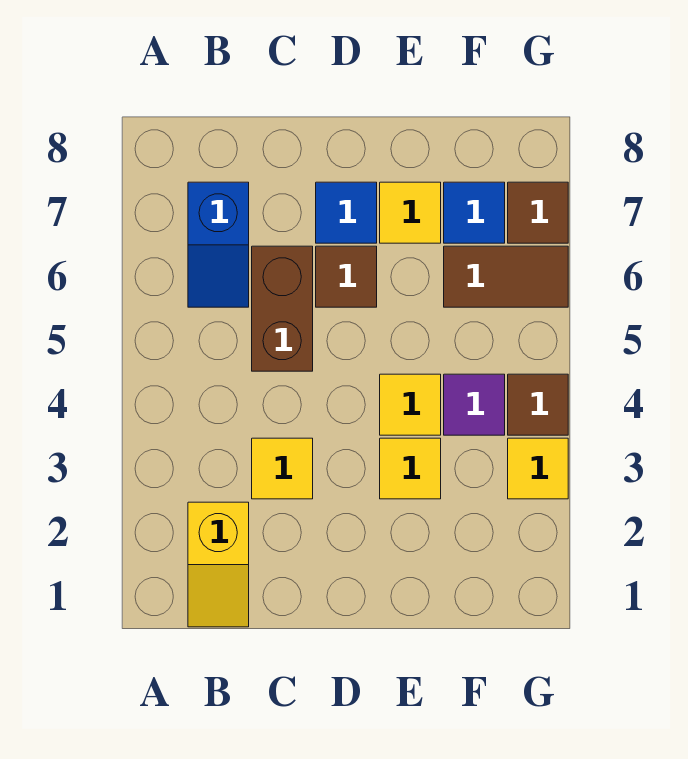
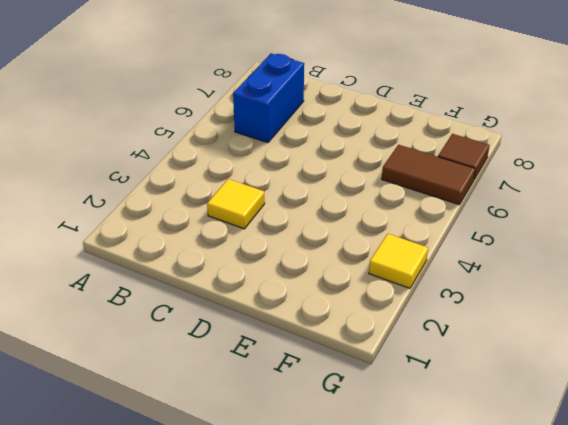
blue brick B6:B7 level 1 -> blue slope B6:B7 level 1 top 7
none -> yellow slope B1:B2 level 1 top 2
none -> brown brick C5:C6 level 1
none -> brown tile D6 level 1

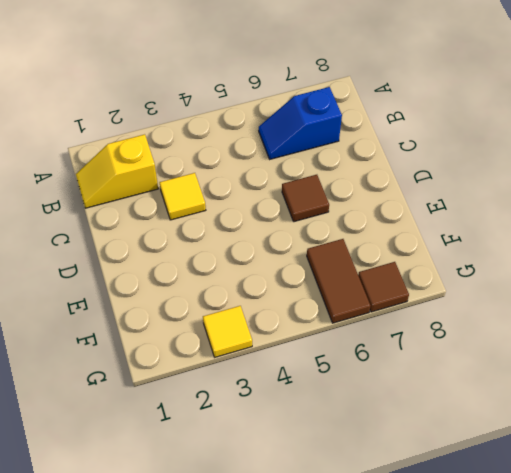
none -> brown brick C5:C6 level 1
none -> blue tile D7 level 1
none -> yellow tile E3 level 1

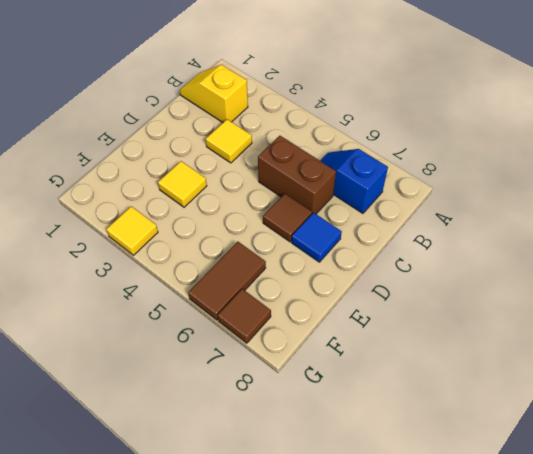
none -> yellow tile E4 level 1
none -> yellow tile E7 level 1
none -> purple tile F4 level 1

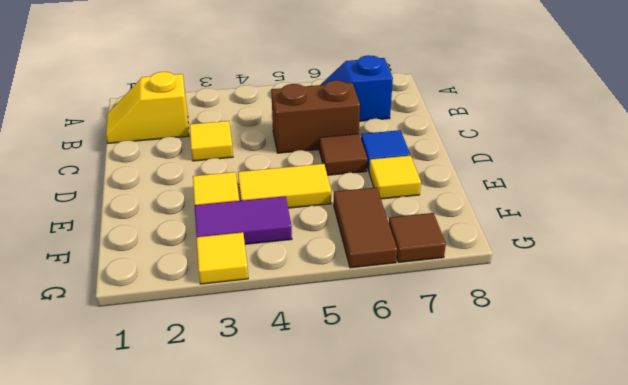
yellow tile E4:E5 level 1 -> yellow tile E4 level 1
purple tile F3:F4 level 1 -> purple tile F4 level 1
none -> blue tile F7 level 1
none -> brown tile G4 level 1

